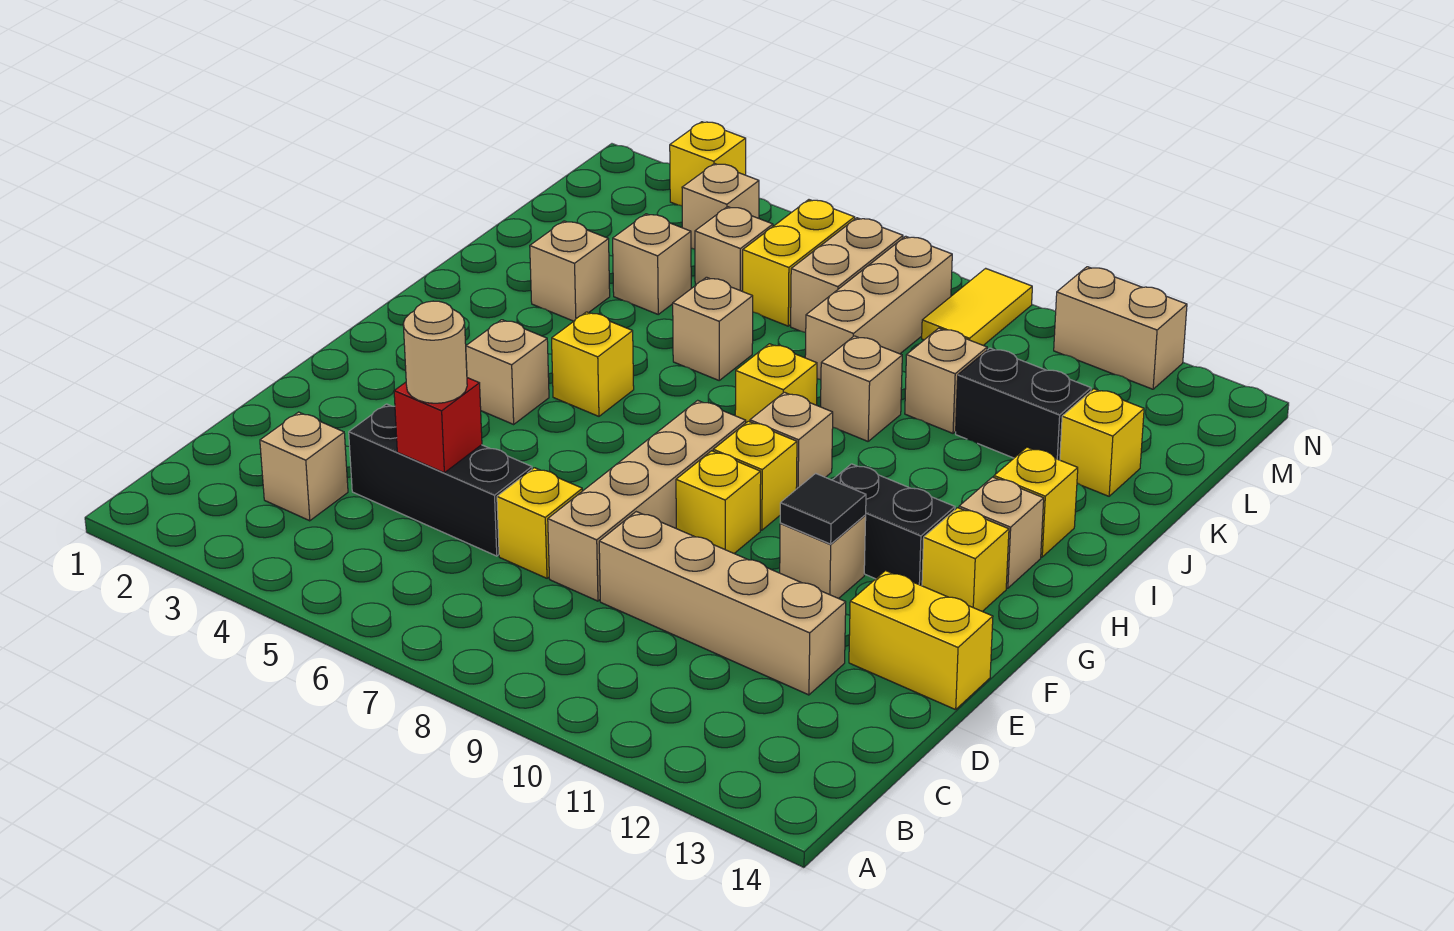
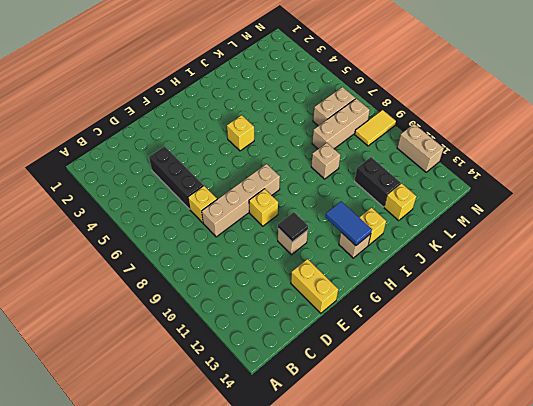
blue tile H12:H13 level 2 -> none
none -> tan brick C3 level 1
none -> tan brick D9:D12 level 1
none -> tan brick G4 level 1
none -> yellow brick G9 level 1

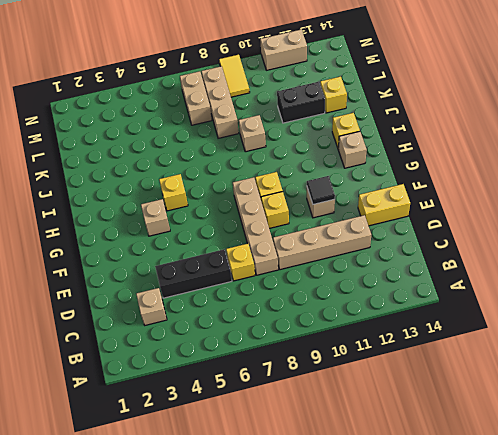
none -> black brick G11:G12 level 1
none -> yellow brick G13 level 1
none -> tan brick H9 level 1
none -> yellow brick I8 level 1

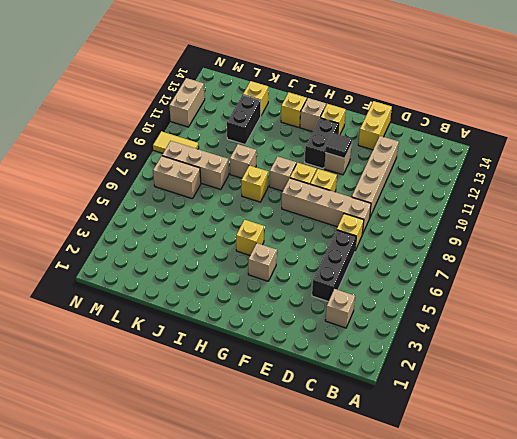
none -> tan brick J3 level 1
none -> tan brick J6 level 1
none -> tan brick K4 level 1
none -> tan brick K10 level 1

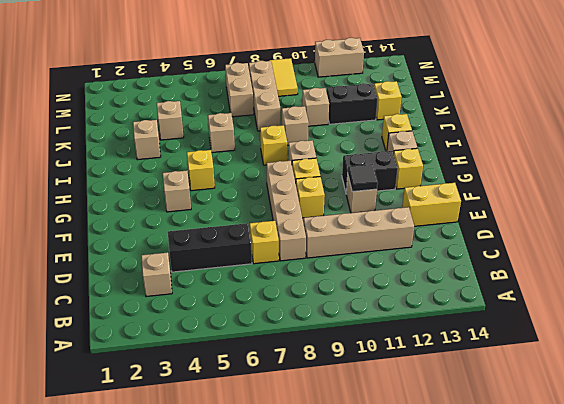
none -> tan brick L5 level 1
none -> yellow brick L6:M6 level 1
none -> tan brick M4 level 1
none -> yellow brick N3 level 1

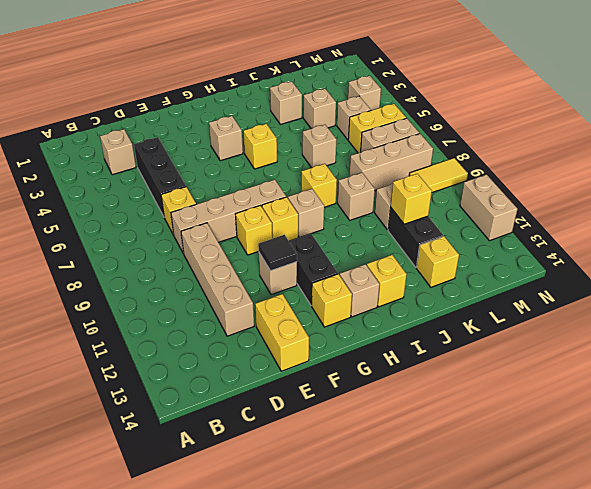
yellow brick K11 level 2 -> yellow brick N3 level 1
none -> red brick D5 level 2
none -> tan round brick D5 level 3

